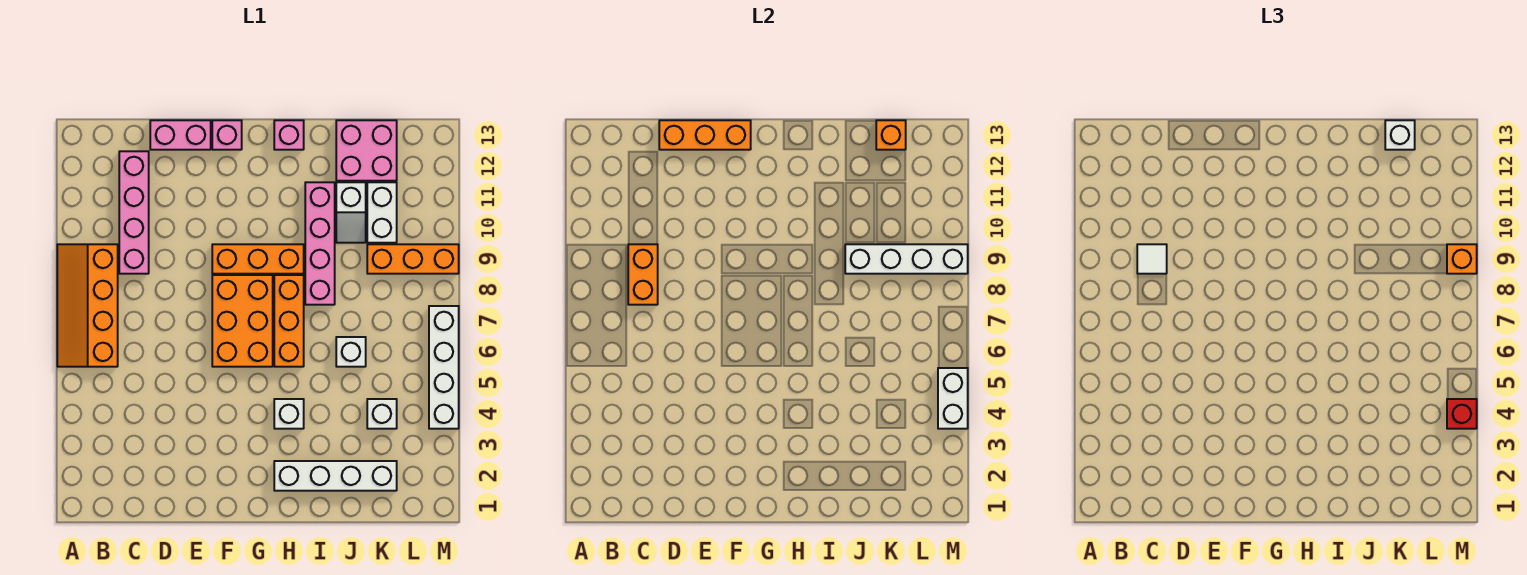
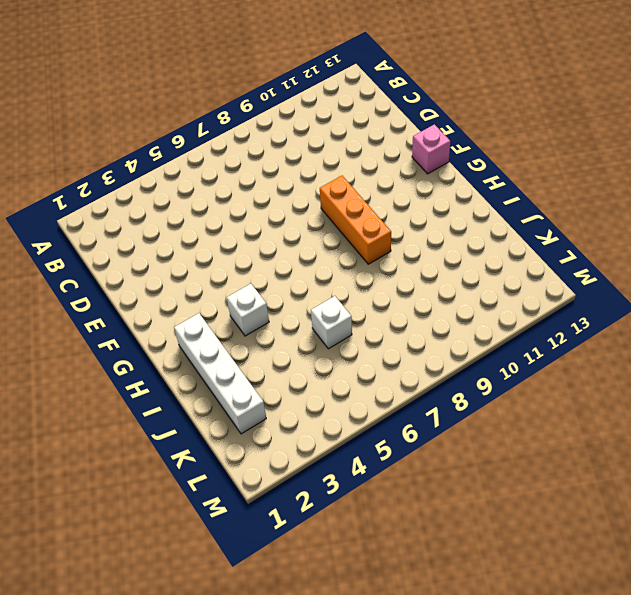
none -> orange slope A6:B9 level 1 top B
none -> pink brick C9:C12 level 1
none -> pink brick D13:E13 level 1

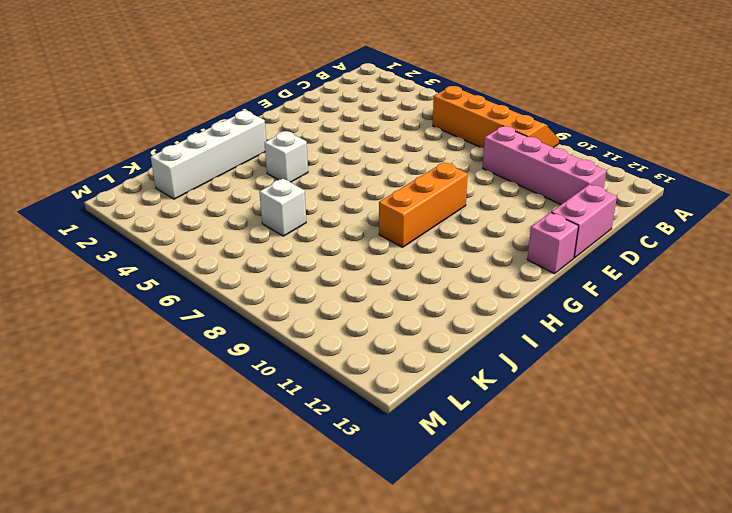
none -> orange brick F6:G8 level 1
none -> orange brick H6:H8 level 1
none -> pink brick H13 level 1

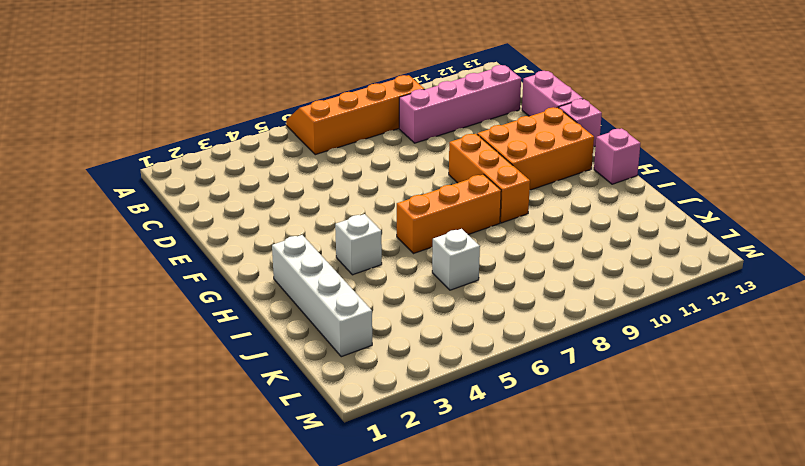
orange brick F10:G12 level 1 -> orange brick F6:G8 level 1
none -> pink brick I8:I11 level 1
none -> white slope J10:J11 level 1 top 11
none -> pink brick J12:K13 level 1

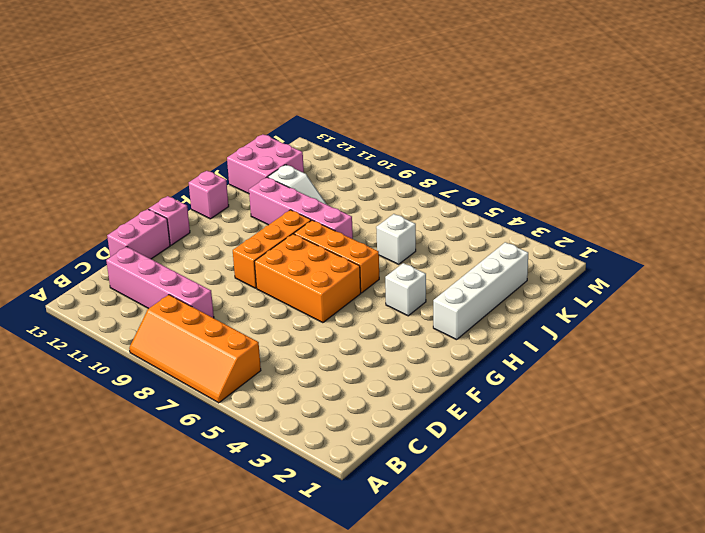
none -> white brick K4 level 1
none -> orange brick K9:M9 level 1
none -> white brick K10:K11 level 1

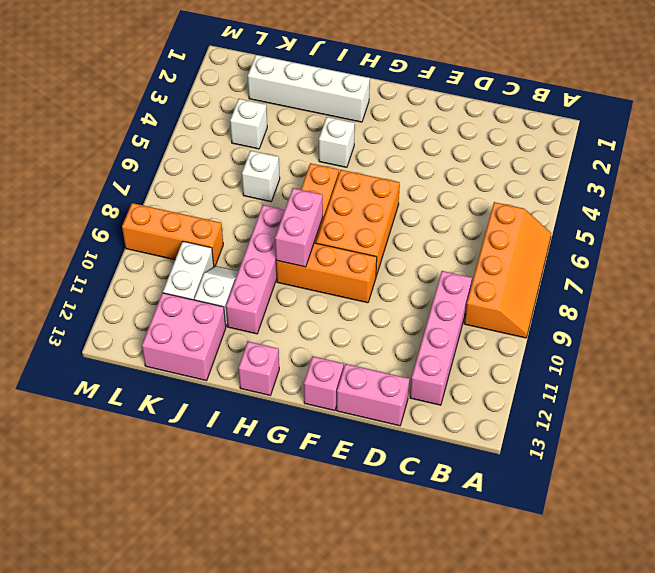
pink brick H8:H9 level 2 -> none
none -> white brick M4:M7 level 1
none -> orange brick C8:C9 level 2
none -> orange brick D13:F13 level 2

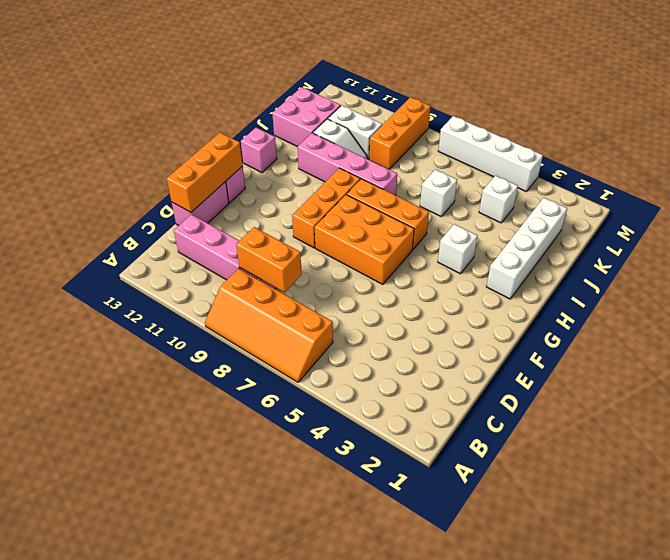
none -> white brick J9:M9 level 2
none -> orange brick K13 level 2
none -> white brick M4:M5 level 2

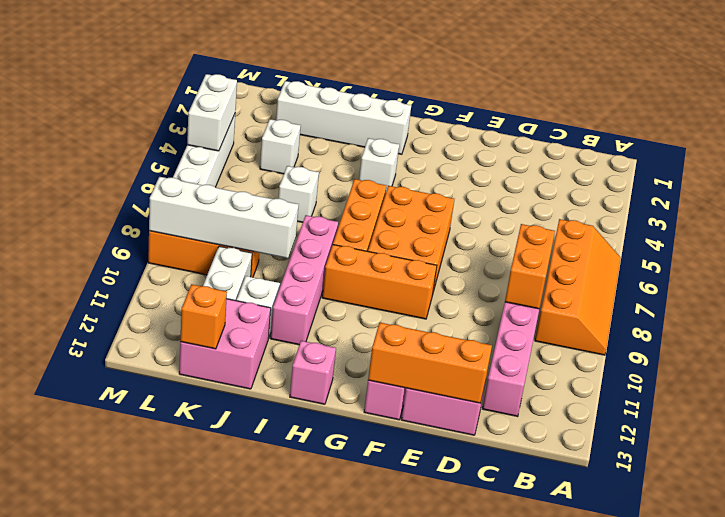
none -> white tile C9 level 3
none -> white brick K13 level 3
none -> red brick M4 level 3

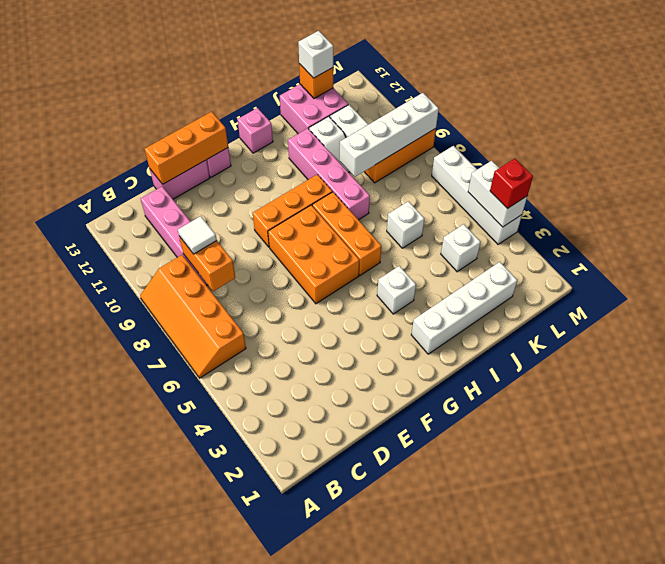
none -> orange brick M9 level 3

